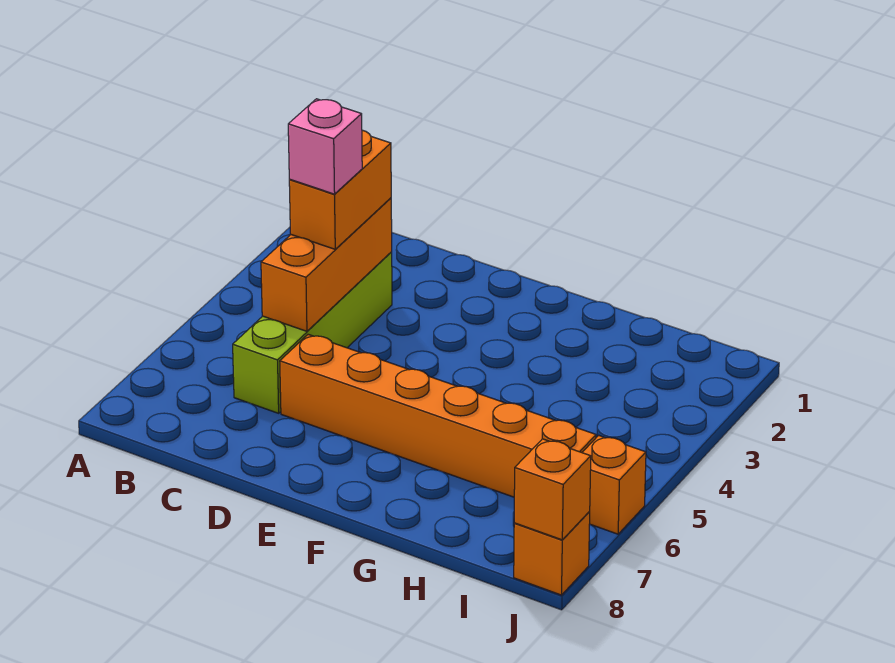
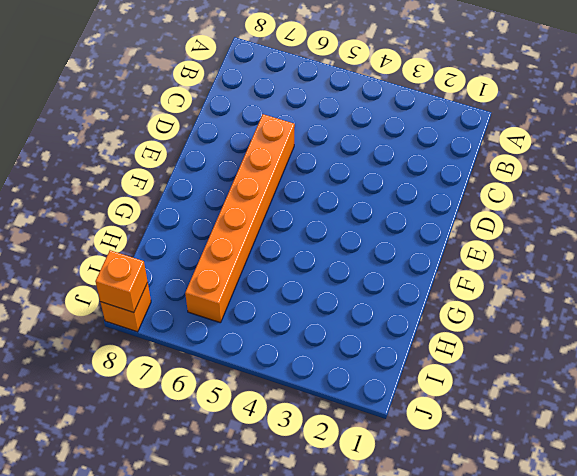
none -> lime brick C3:C6 level 1
none -> orange brick J6 level 1

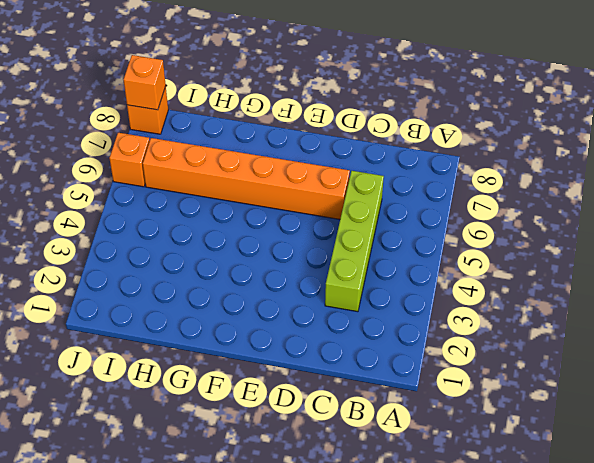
none -> orange brick C3:C5 level 2
none -> orange brick C3:C4 level 3

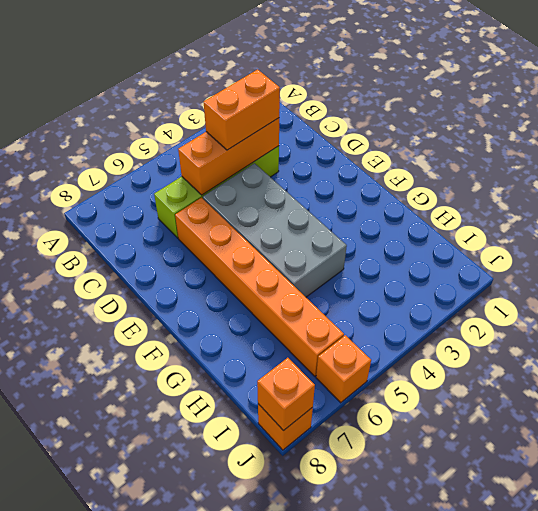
grey brick D4:G5 level 1 -> none
none -> pink brick C4 level 4

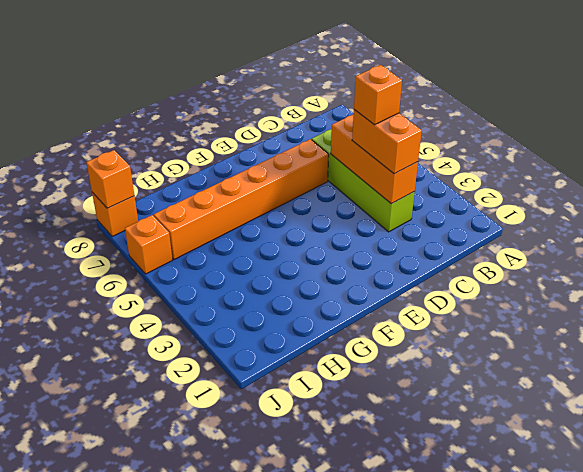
orange brick C4 level 4 -> pink brick C4 level 4

